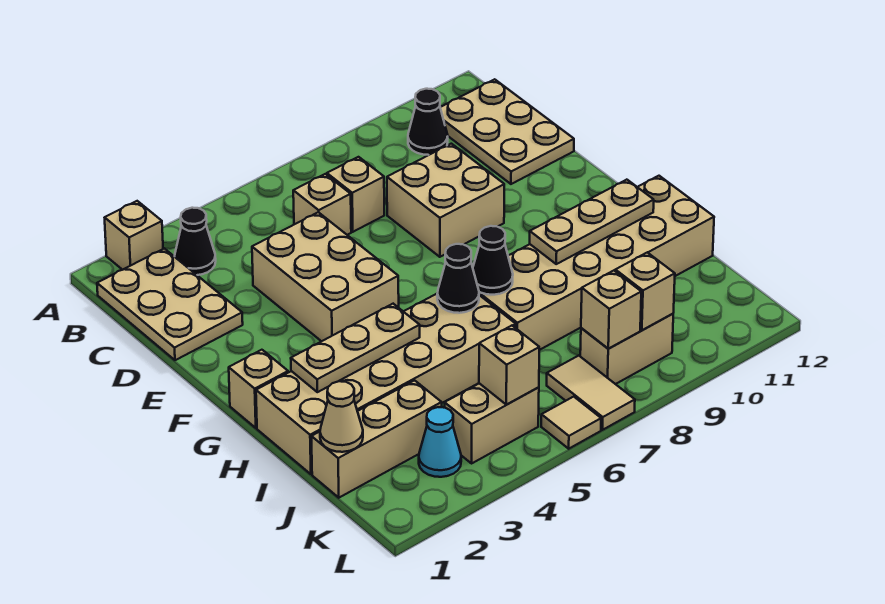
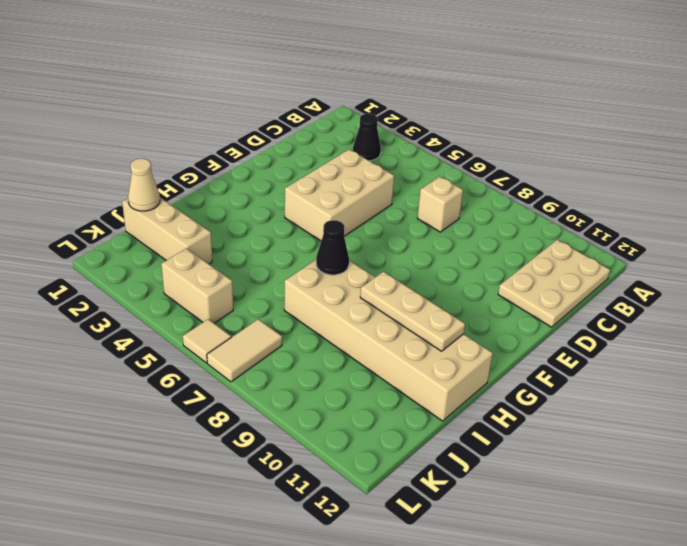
none -> tan brick A2 level 1
none -> tan plate B1:D2 level 1
none -> black cone B10 level 1

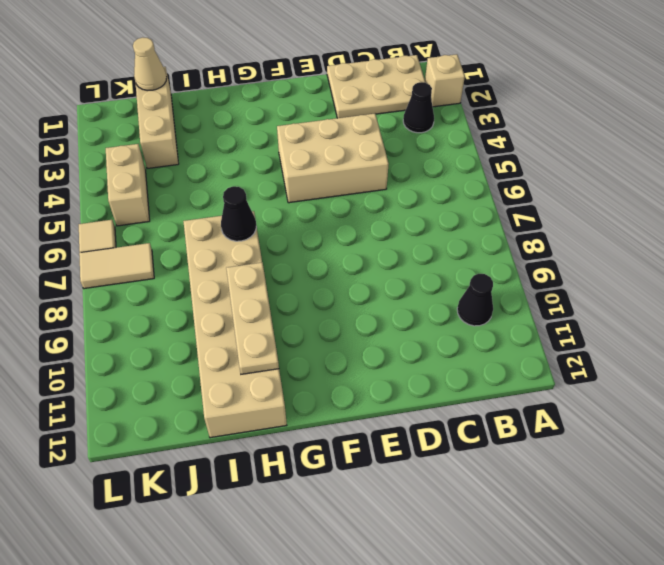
none -> tan plate B11:D12 level 1
none -> tan brick C6 level 1
none -> tan brick C7 level 1

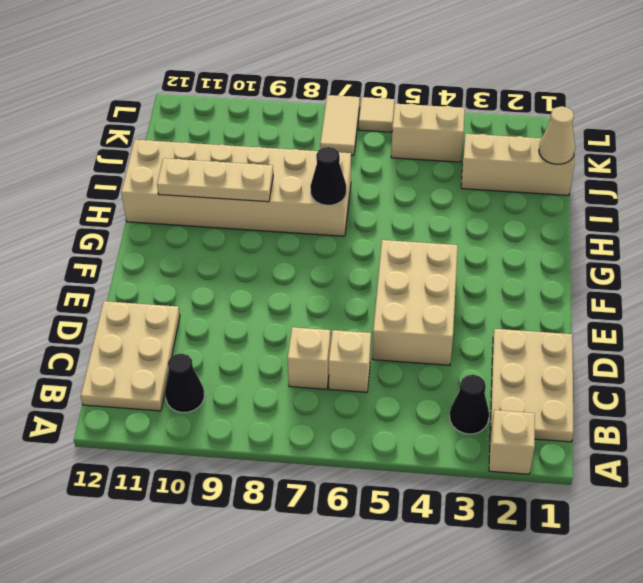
none -> tan brick D8:E9 level 1
none -> tan brick G1 level 1
none -> tan brick H1:I6 level 1

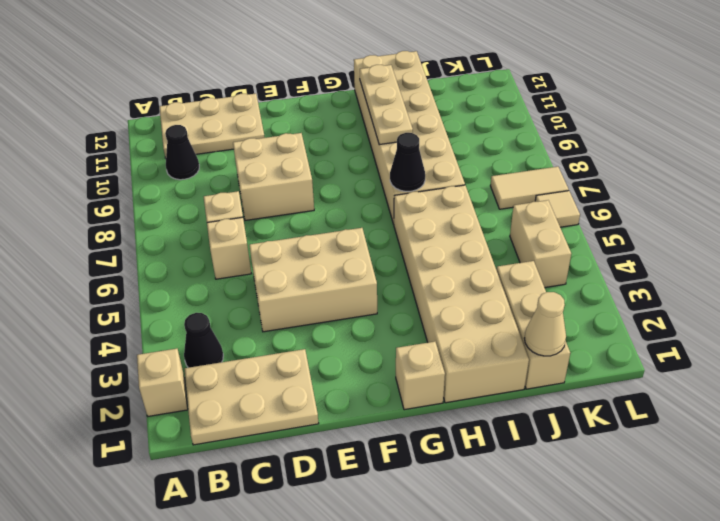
none -> cyan cone K3 level 1
none -> tan brick K8:K9 level 1
none -> tan plate H2:H4 level 2

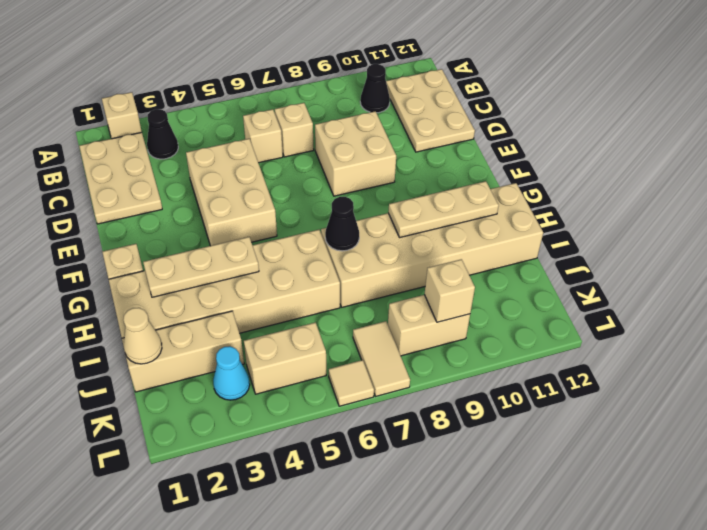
none -> black cone H6 level 2
none -> tan brick K5 level 2
none -> tan brick K8 level 2

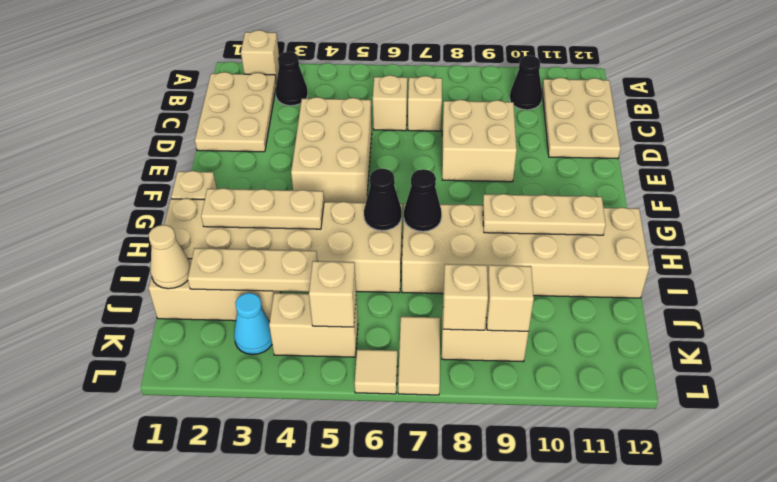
tan plate J2:J4 level 2 -> none

